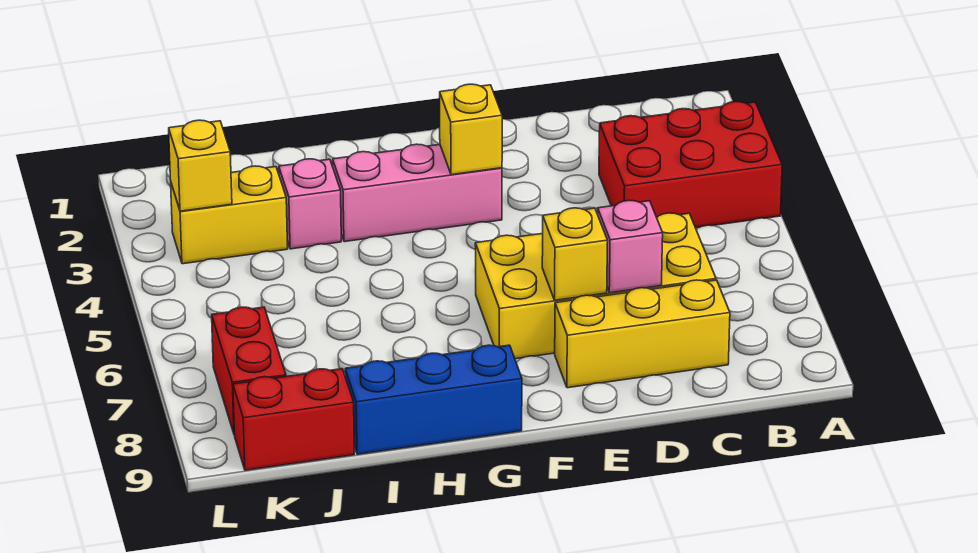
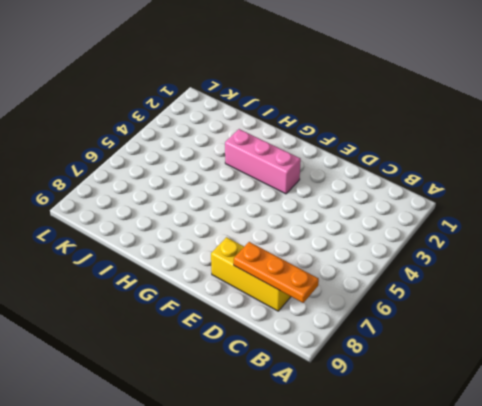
orange plate B8:D8 level 2 -> none
none -> red brick A3:C4 level 1
none -> yellow brick C6:F7 level 1
none -> blue brick G9:I9 level 1

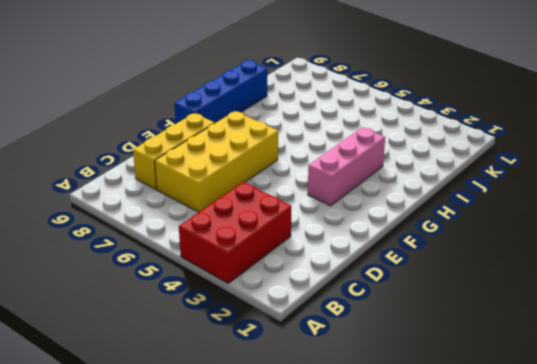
blue brick F9:I9 level 1 -> blue brick G9:I9 level 1
none -> pink brick I3 level 1
none -> yellow brick J3:K3 level 1
none -> red brick J9:K9 level 1

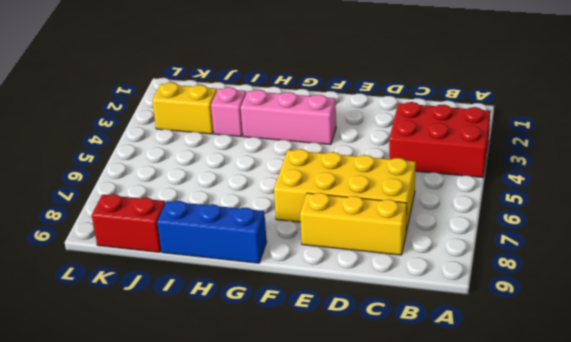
none -> red brick K7:K8 level 1
none -> pink brick D7 level 2
none -> yellow brick E7 level 2

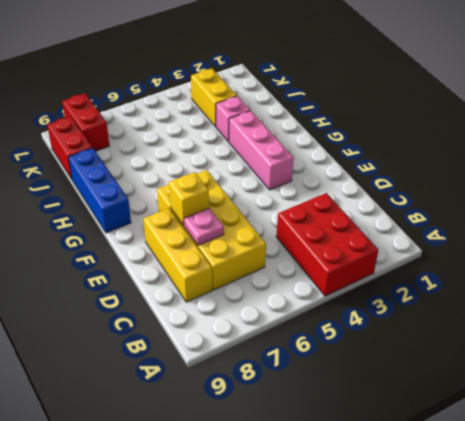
pink plate D7 level 2 -> pink brick D7 level 2
red brick K8:L8 level 1 -> red brick K7:K8 level 1
none -> yellow brick F3 level 2
none -> yellow brick K3 level 2

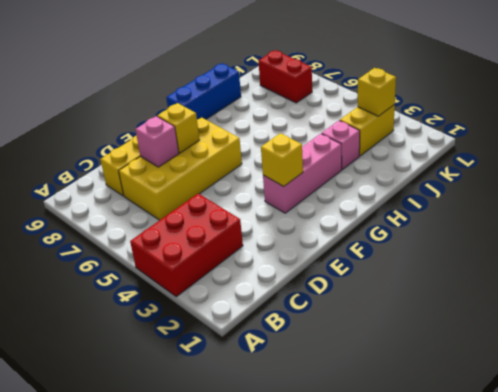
none -> red brick J9:K9 level 1

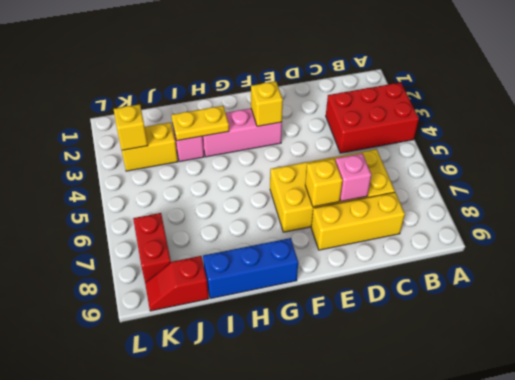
yellow plate H3:I3 level 2 -> none
red slope J9:K9 level 1 top J -> red brick J9:K9 level 1

